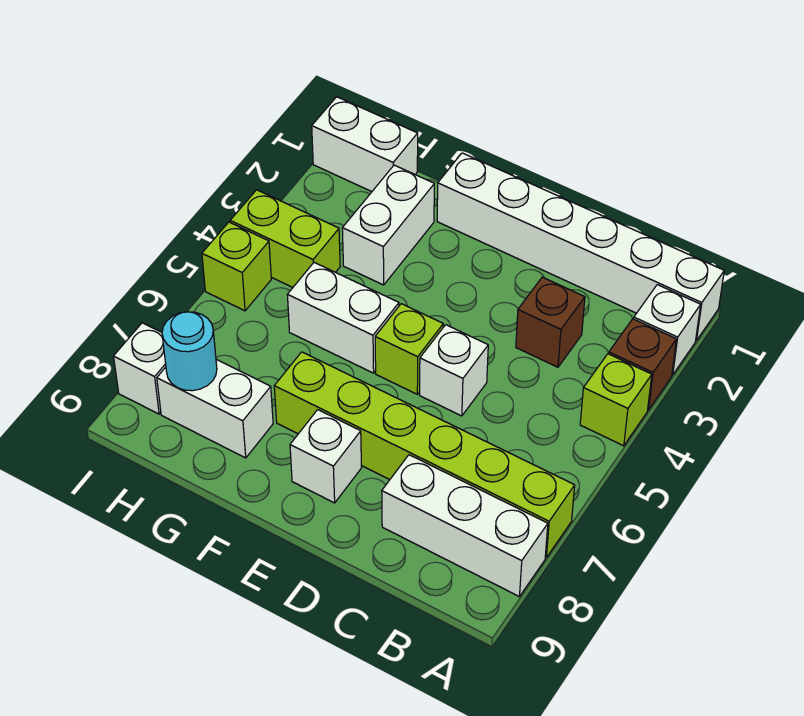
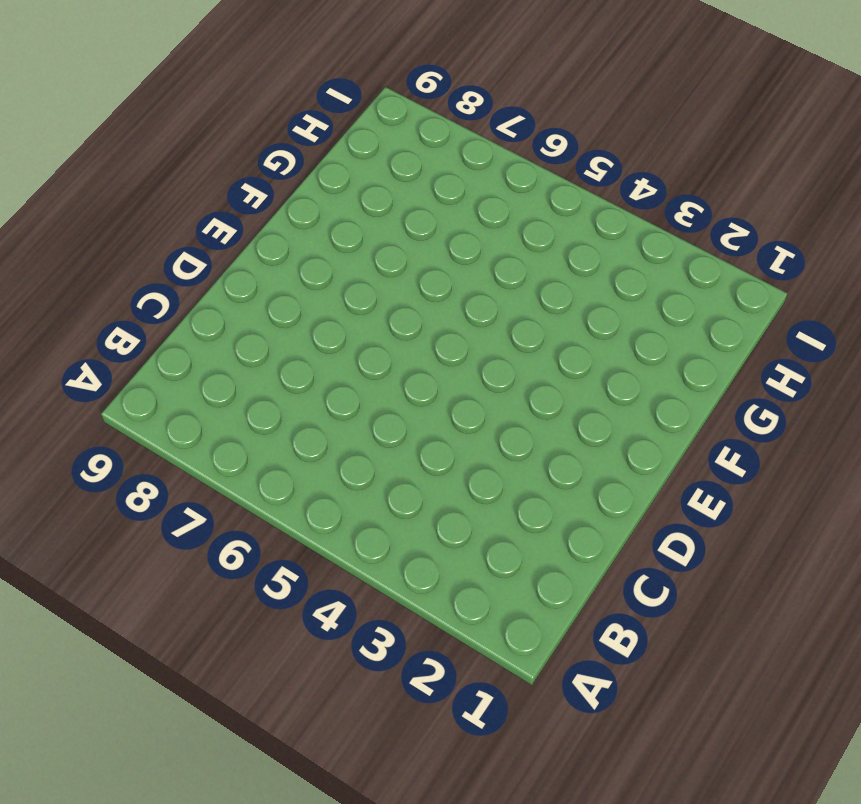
none -> white brick A1:F1 level 1
none -> white brick A2 level 1
none -> brown brick A3 level 1

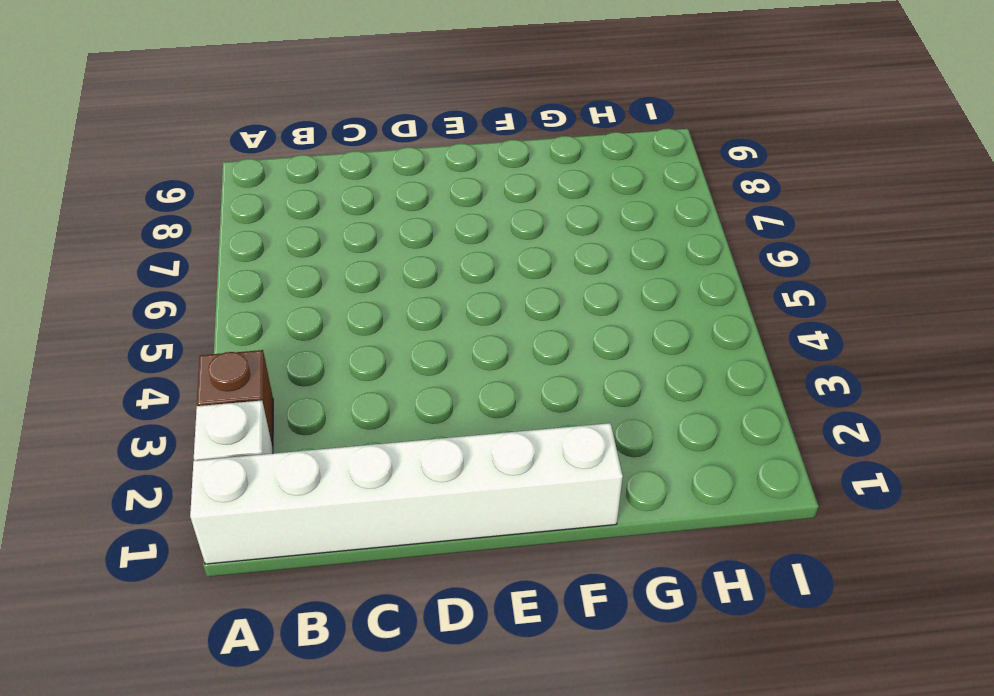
none -> lime brick A4 level 1
none -> lime brick A7:F7 level 1
none -> white brick A8:C8 level 1

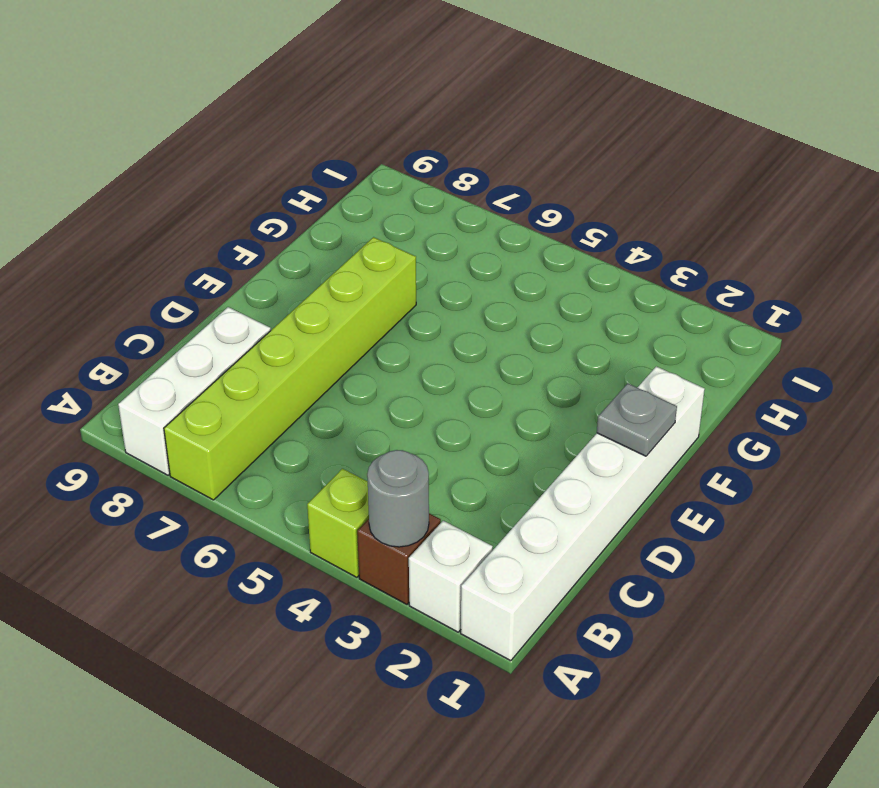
grey round brick A3 level 2 -> none
grey plate E1 level 2 -> none
none -> brown brick C3 level 1
none -> white brick D5 level 1
none -> lime brick E5 level 1

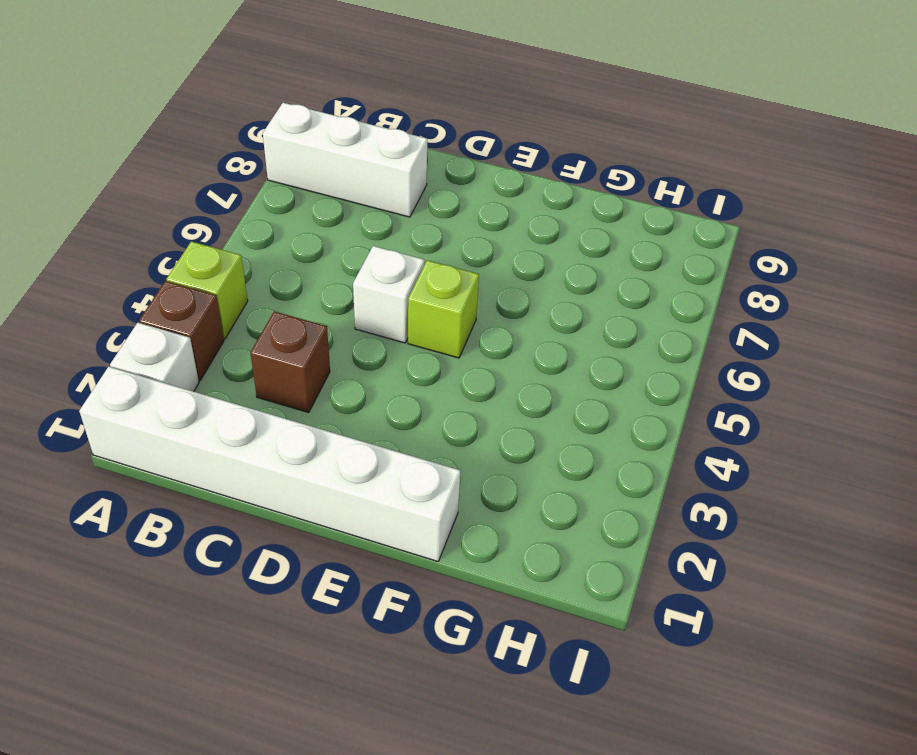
none -> lime brick A7:F7 level 1
none -> white brick E8 level 1
none -> white brick F5:G5 level 1

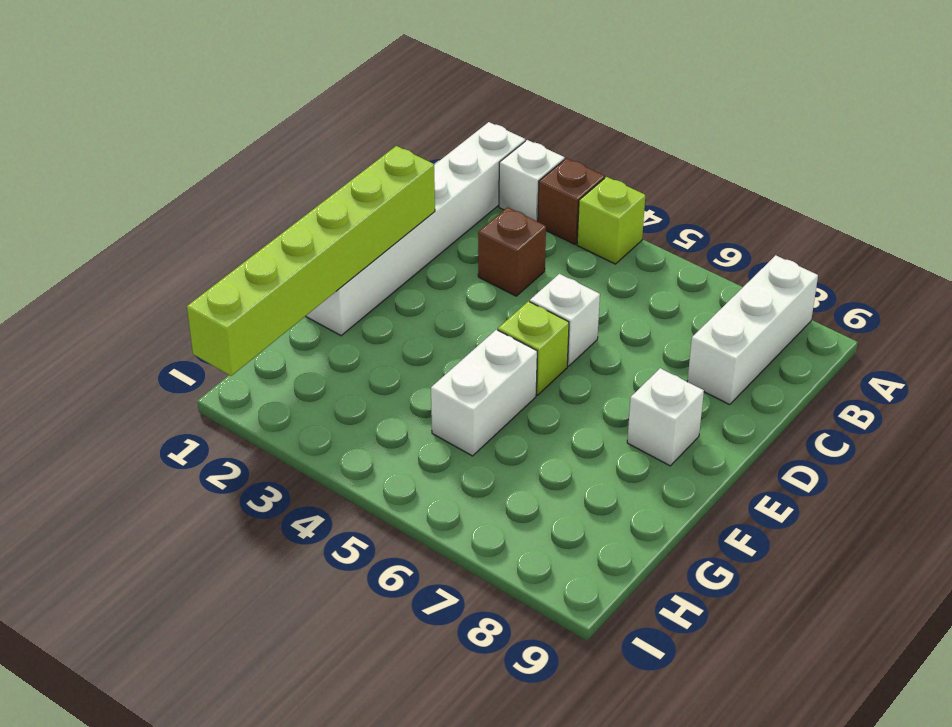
lime brick D1:I1 level 2 -> lime brick A7:F7 level 1
none -> white brick G2:G3 level 1
none -> white brick G8:H8 level 1
none -> white brick H1:I1 level 1

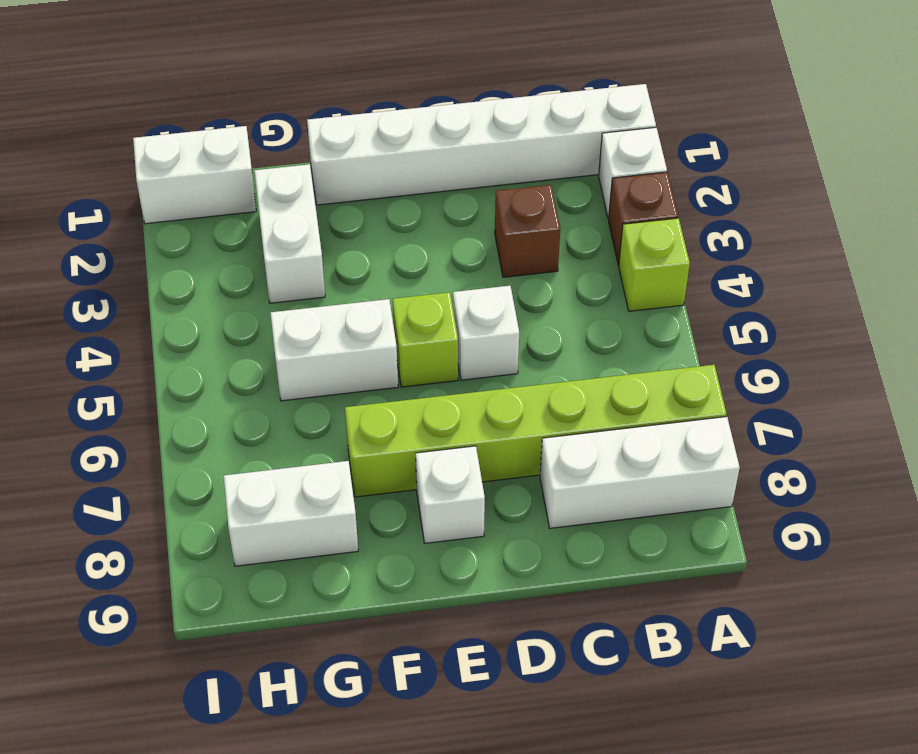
none -> lime brick H4:I4 level 1
none -> lime brick I5 level 1
none -> white brick I8 level 1

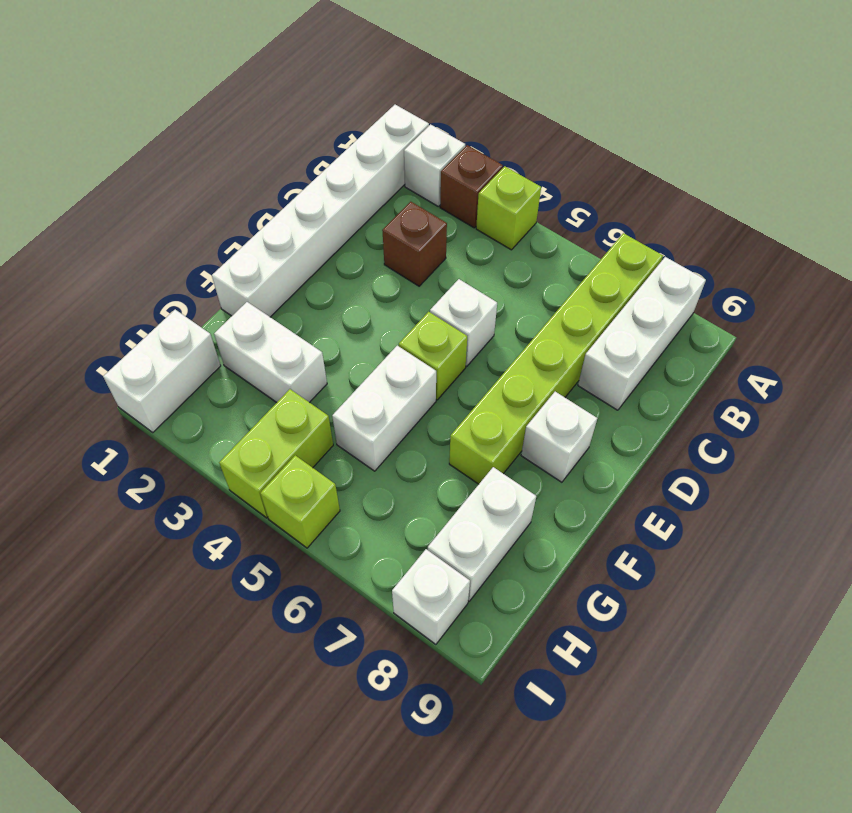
none -> cyan round brick H8 level 2

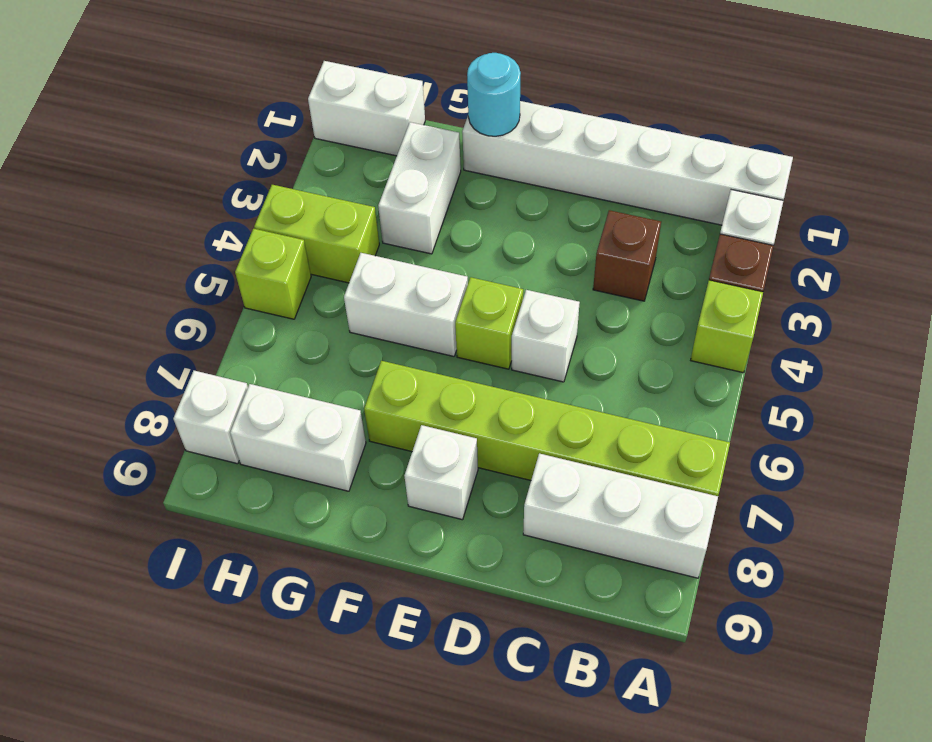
cyan round brick F1 level 2 -> cyan round brick H8 level 2

